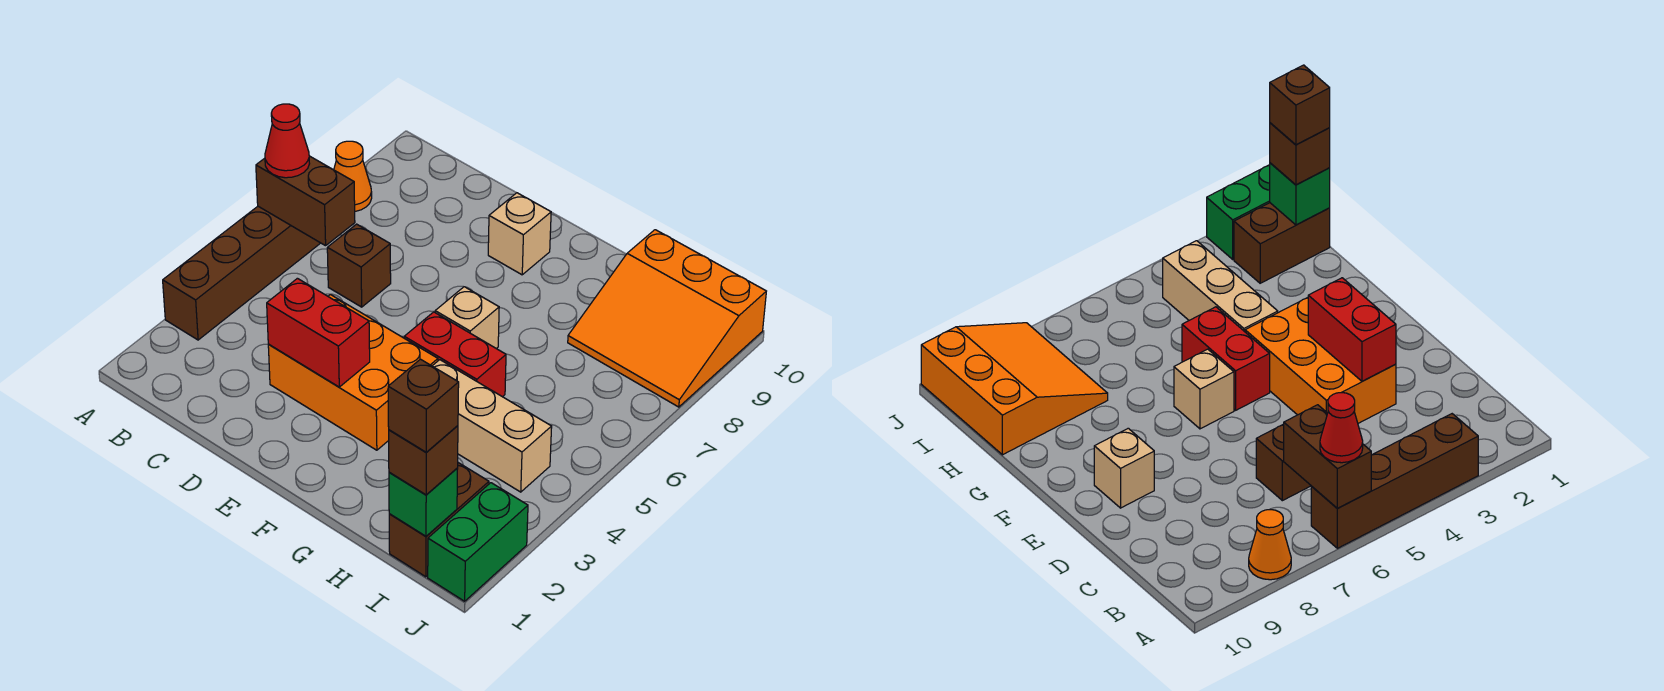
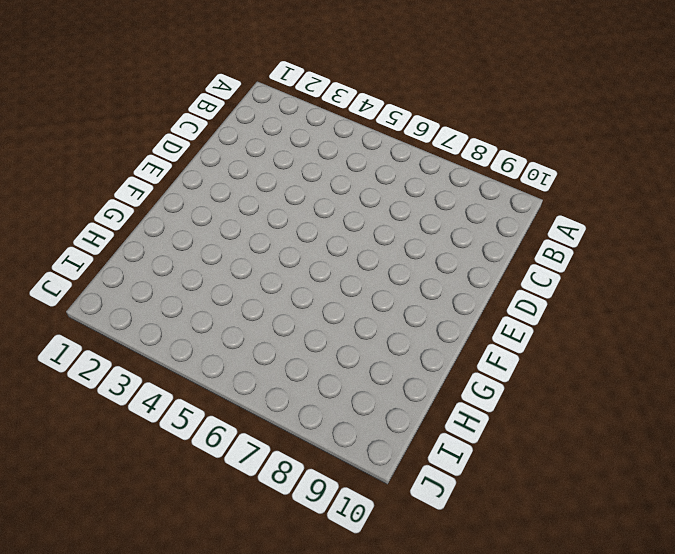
none -> brown brick A3:A6 level 1
none -> orange cone A8 level 1
none -> brown brick C6 level 1

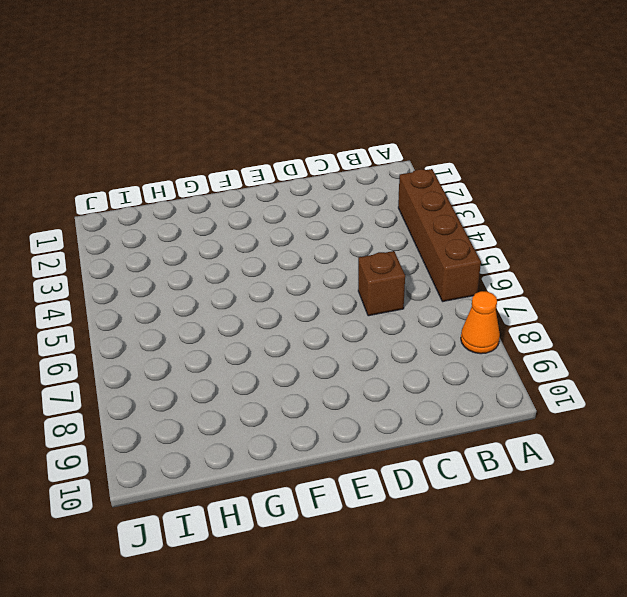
none -> orange brick D3:F4 level 1
none -> tan brick E9 level 1
none -> red brick F5:G5 level 1

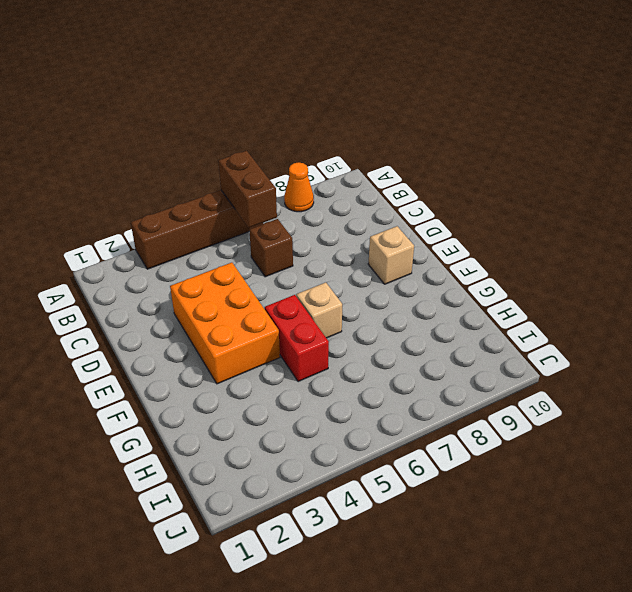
none -> tan brick G4:I4 level 1
none -> orange slope H8:J10 level 1 top 10
none -> brown brick I1:I2 level 1

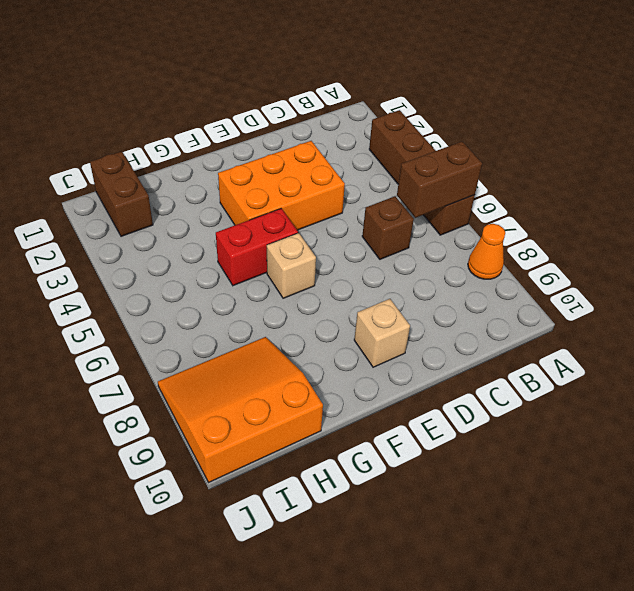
none -> tan brick G4:I4 level 1
none -> green brick J1:J2 level 1
none -> red brick D3:E3 level 2

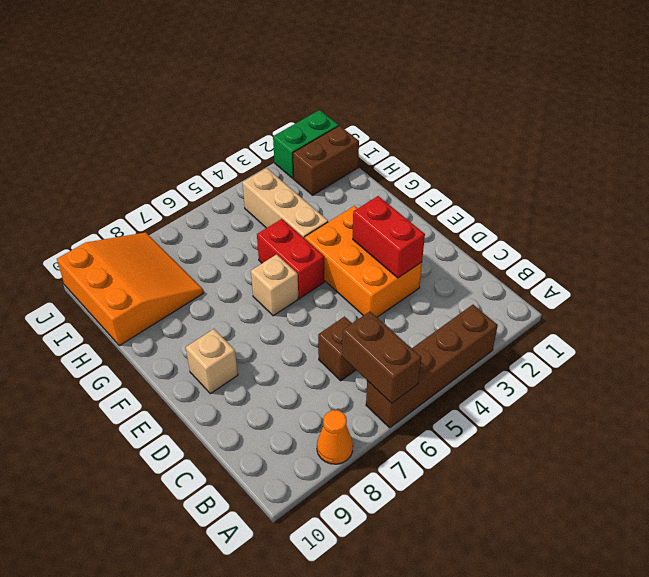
none -> green brick I1 level 2
none -> red cone A6 level 3
none -> brown brick I1 level 3

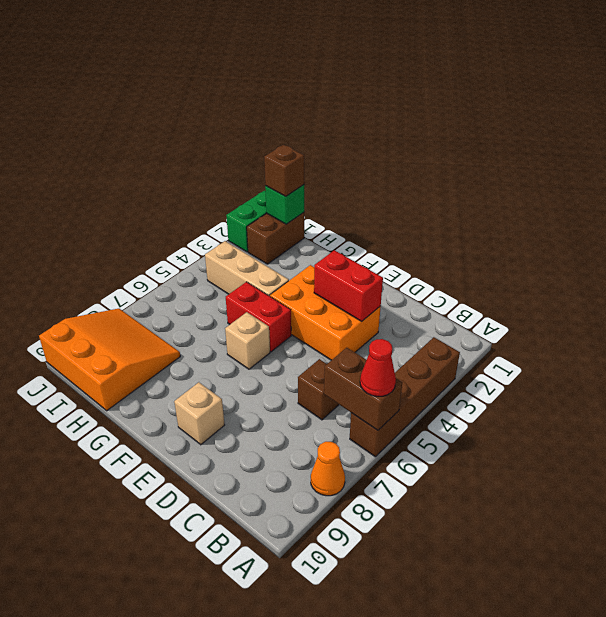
none -> brown brick I1 level 4

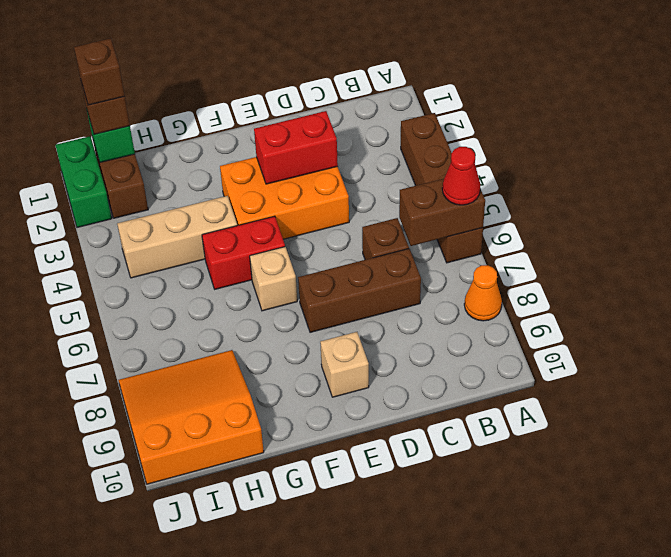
brown brick C7:E7 level 1 -> none

